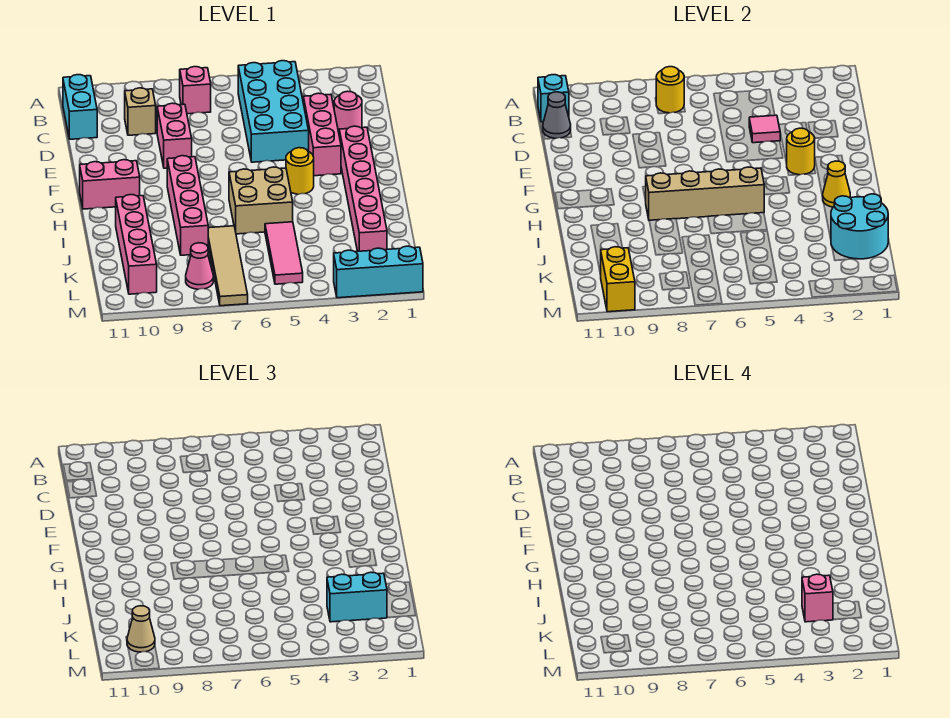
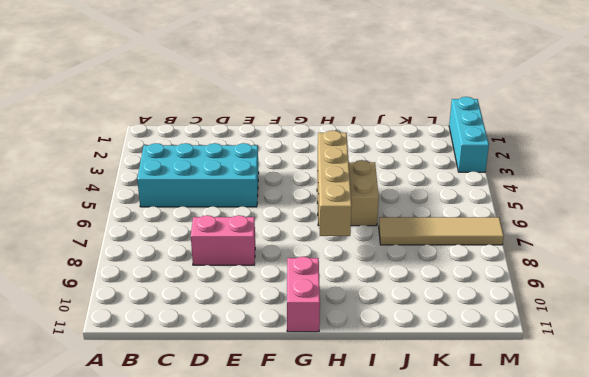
none -> pink brick B7 level 1
none -> cyan brick B11:C11 level 1
none -> tan brick C9 level 1

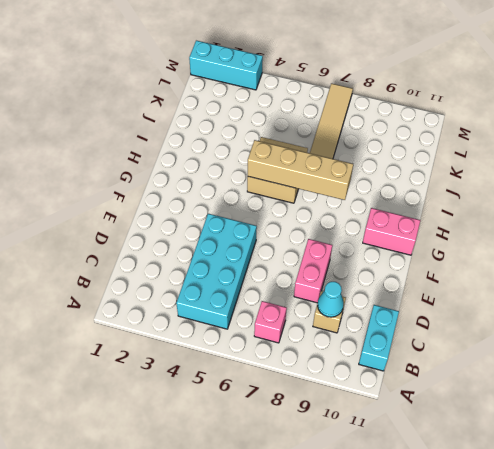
cyan cone C9 level 2 -> none
none -> pink round brick D2 level 1
none -> pink brick D3:F3 level 1
none -> pink brick F2:K2 level 1

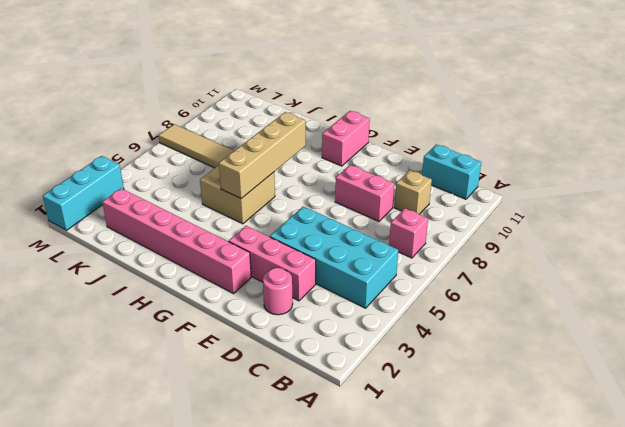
none -> yellow round brick G4 level 1
none -> pink brick G8:J8 level 1
none -> pink brick I10:L10 level 1

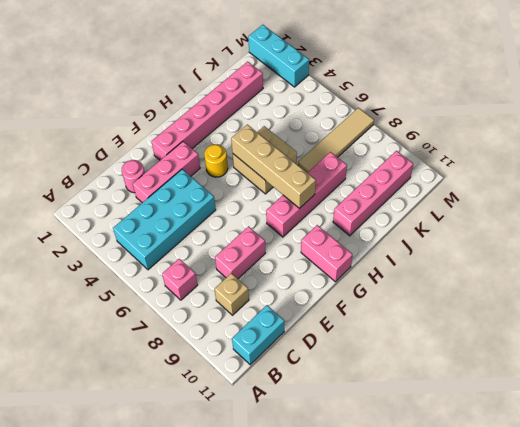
none -> pink tile J5:L5 level 1
none -> pink cone L8 level 1
none -> yellow round brick B7 level 2

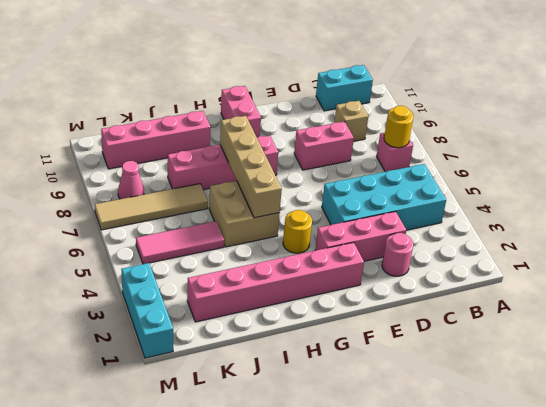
none -> cyan brick B11 level 2
none -> grey cone C11 level 2
none -> pink tile D4 level 2

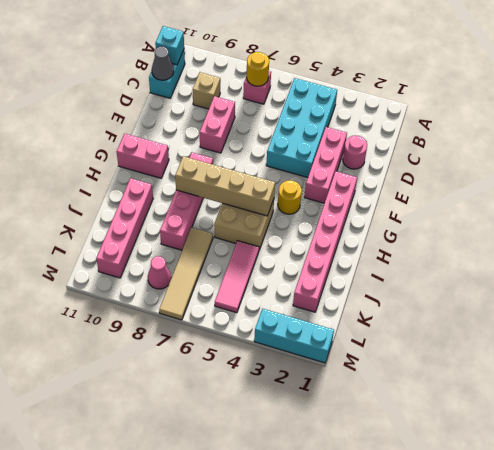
none -> pink tile D4 level 2
none -> yellow round brick F3 level 2
none -> yellow cone H2 level 2

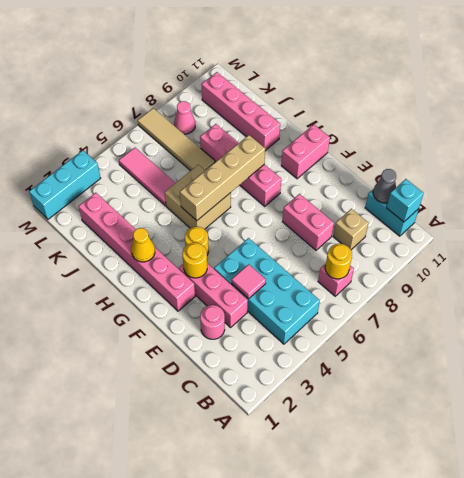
none -> cyan round brick J1:K2 level 2
none -> yellow brick L10:M10 level 2
none -> cyan brick K2:K3 level 3

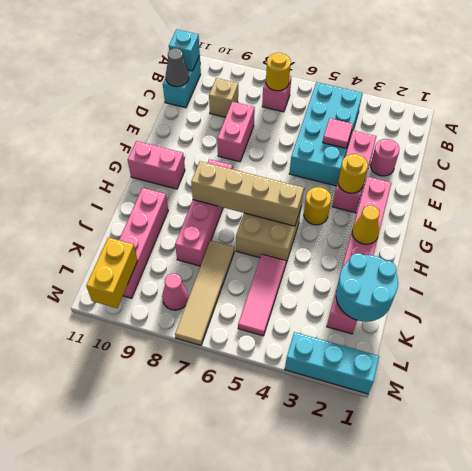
none -> cyan brick K2:K3 level 3
none -> tan cone L10 level 3
none -> pink brick K3 level 4

